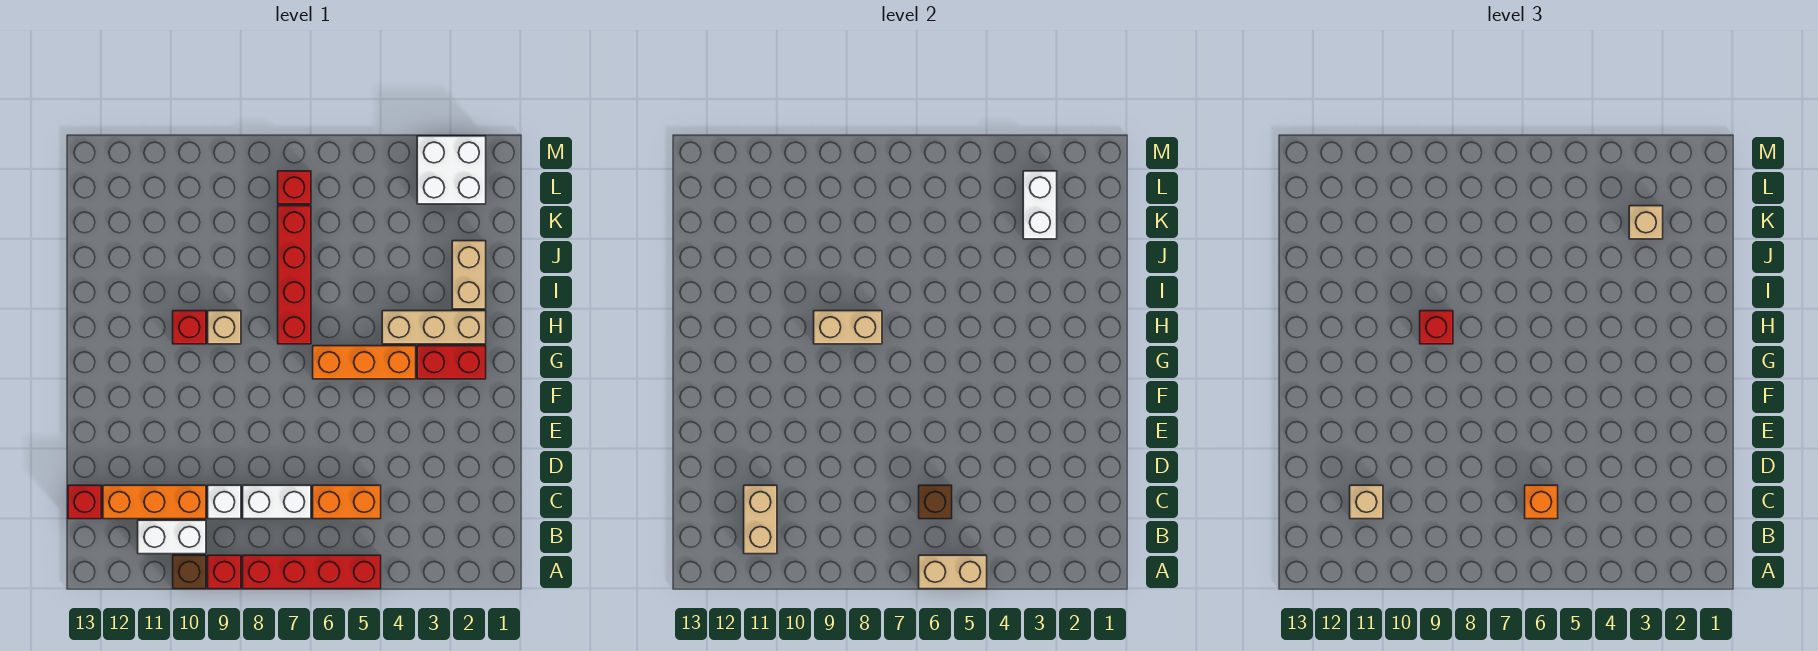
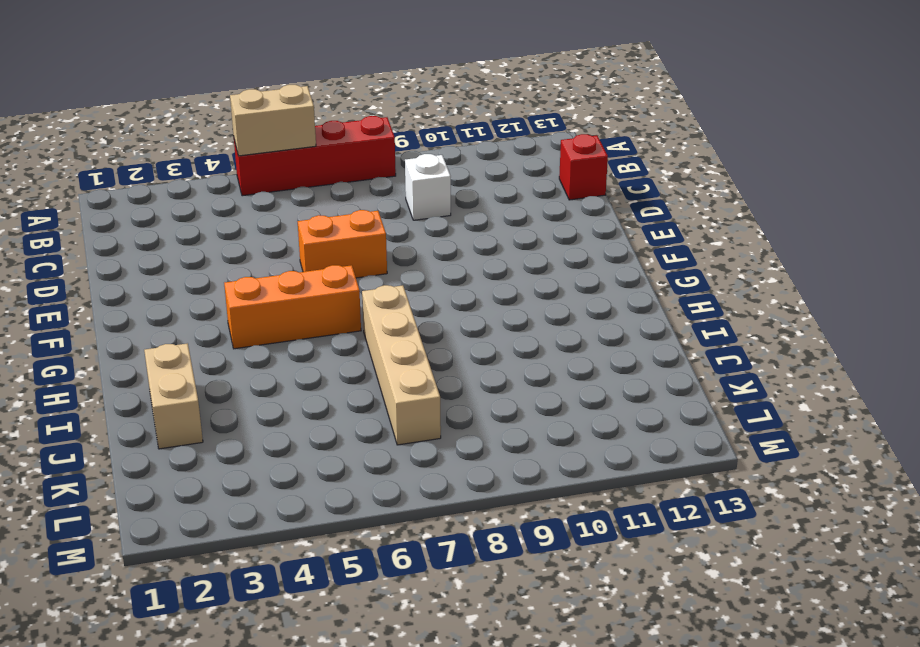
orange brick E6:E7 level 1 -> orange brick C5:C6 level 1
tan brick H7:K7 level 1 -> red brick H7:K7 level 1
none -> red brick A9 level 1
none -> brown brick A10 level 1
none -> white brick B10:B11 level 1

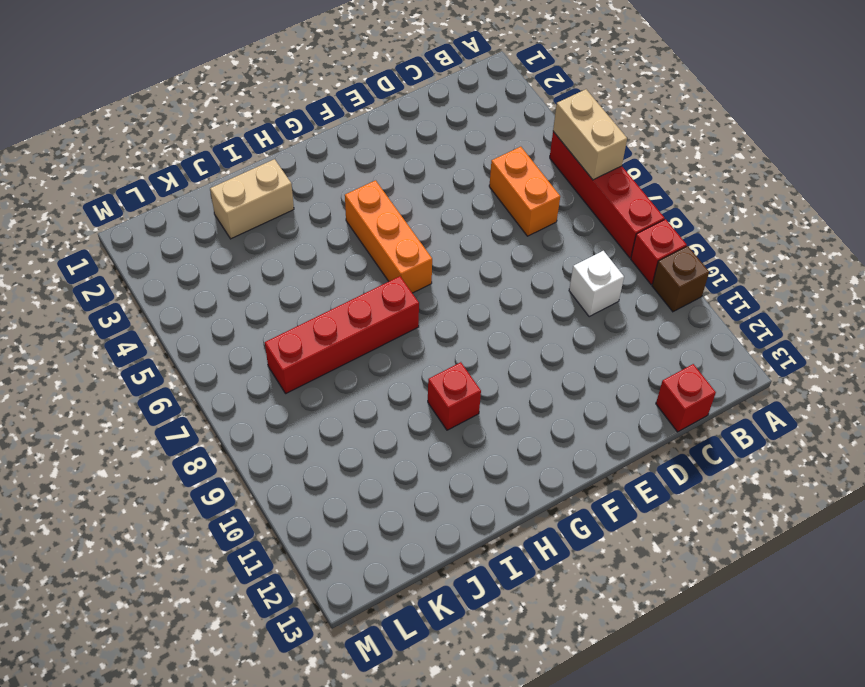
none -> white brick B10:B11 level 1
none -> white brick C7:C8 level 1
none -> orange brick C10:C12 level 1

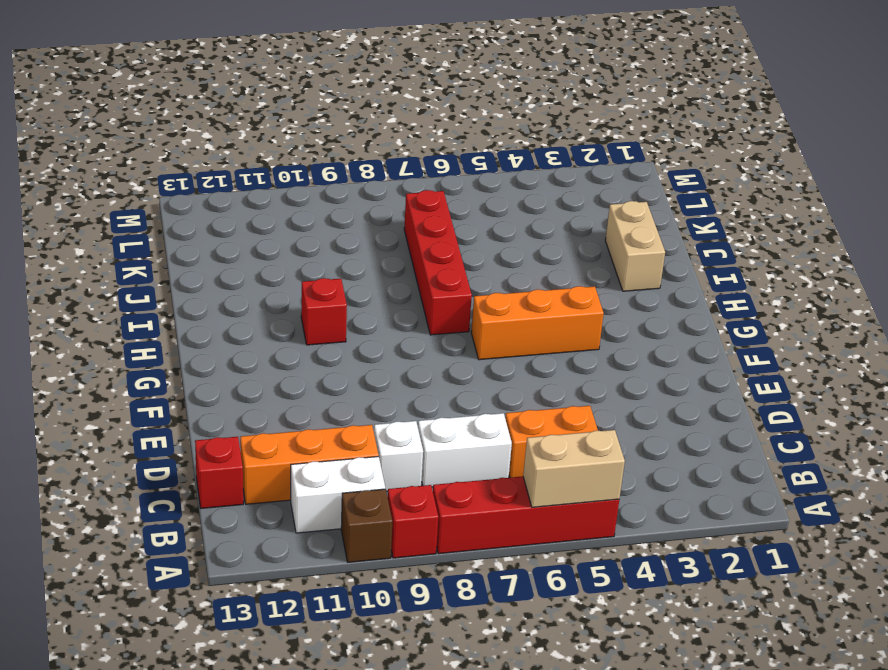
none -> red brick G2:G3 level 1
none -> tan brick H2:H4 level 1
none -> tan brick H9 level 1

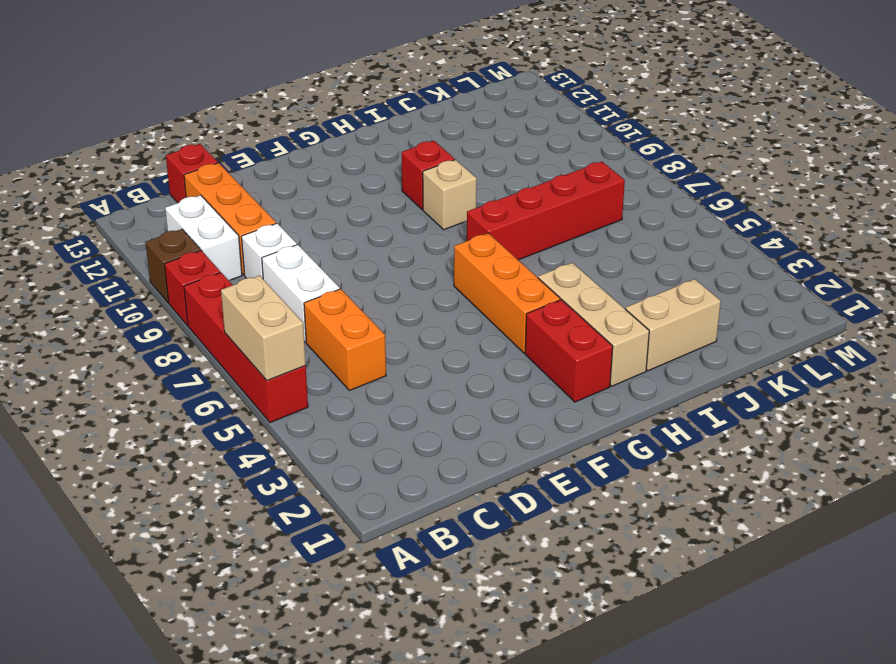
none -> white brick L2:M3 level 1
none -> red brick L7 level 1
none -> tan brick B11:C11 level 2

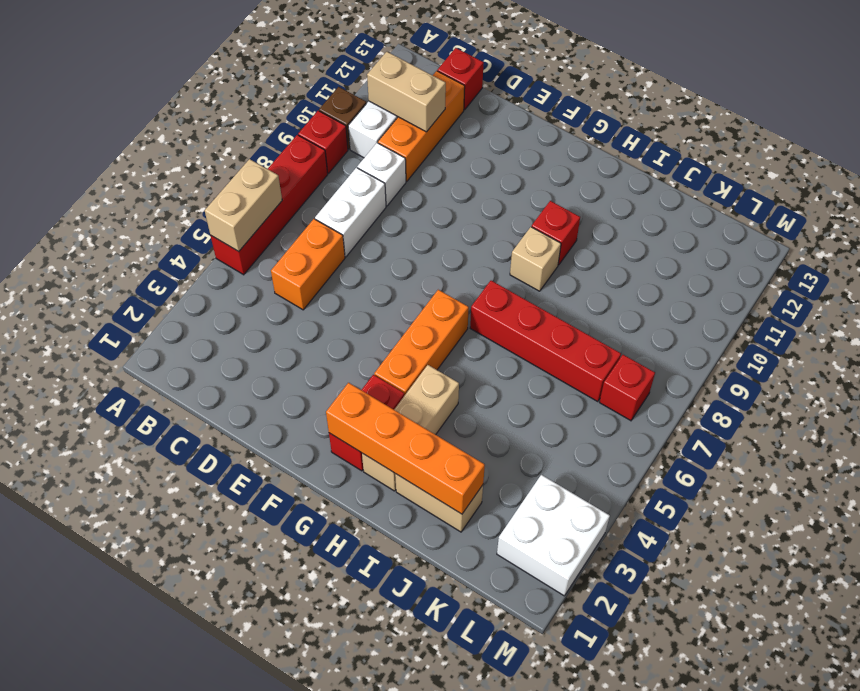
orange brick G2:J2 level 2 -> none
none -> brown brick C6 level 2
none -> tan brick H8:H9 level 2
none -> white brick K3:L3 level 2

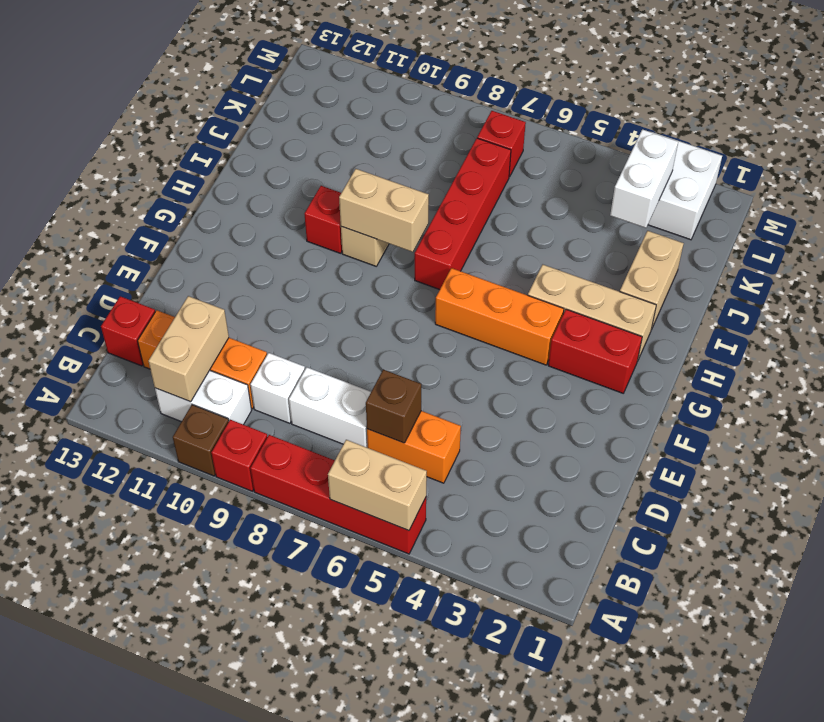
none -> orange brick C6 level 3
none -> tan brick C11 level 3
none -> red brick H9 level 3

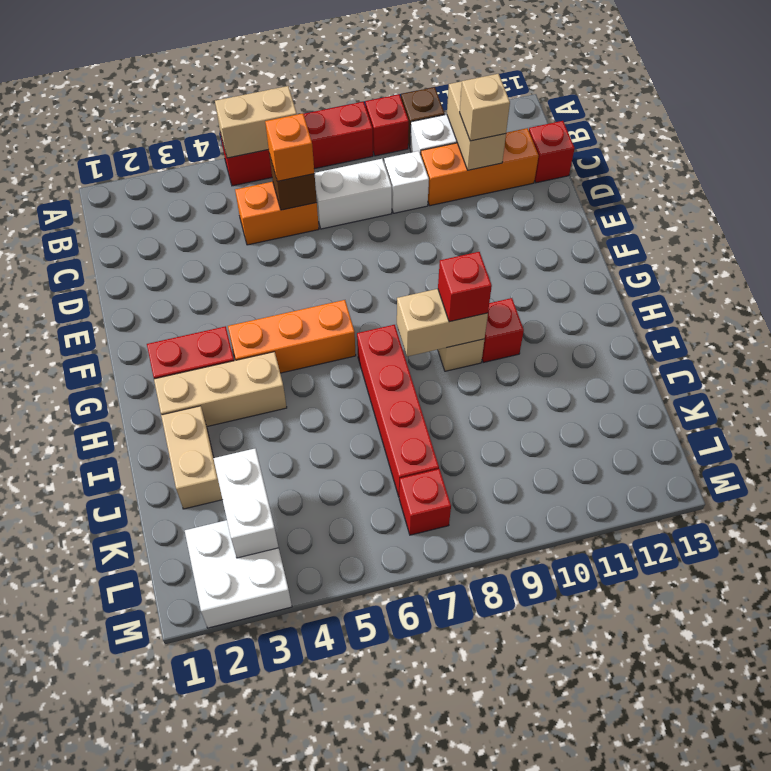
none -> tan brick K3 level 3

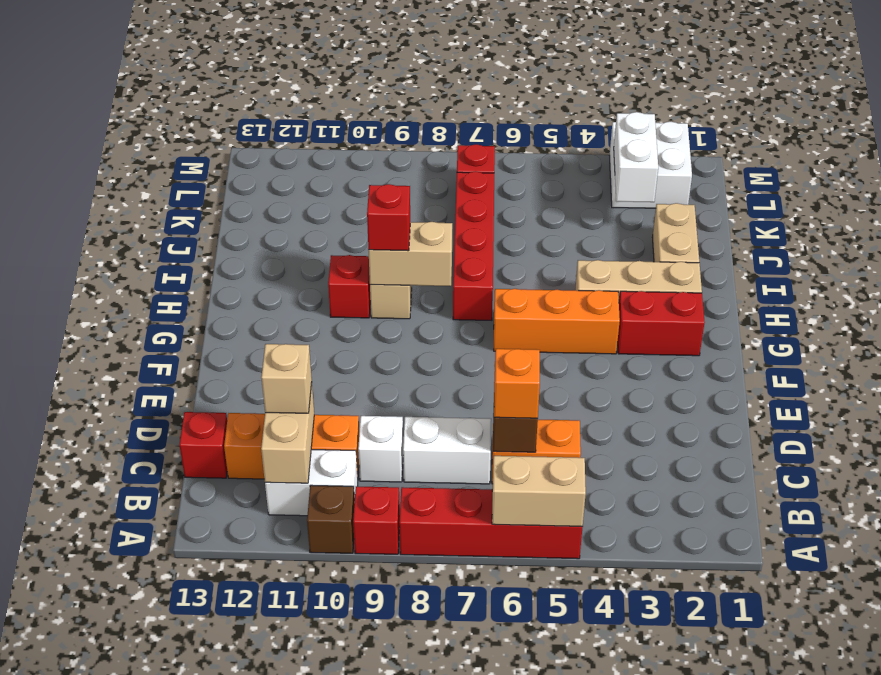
none -> tan brick K3 level 3

